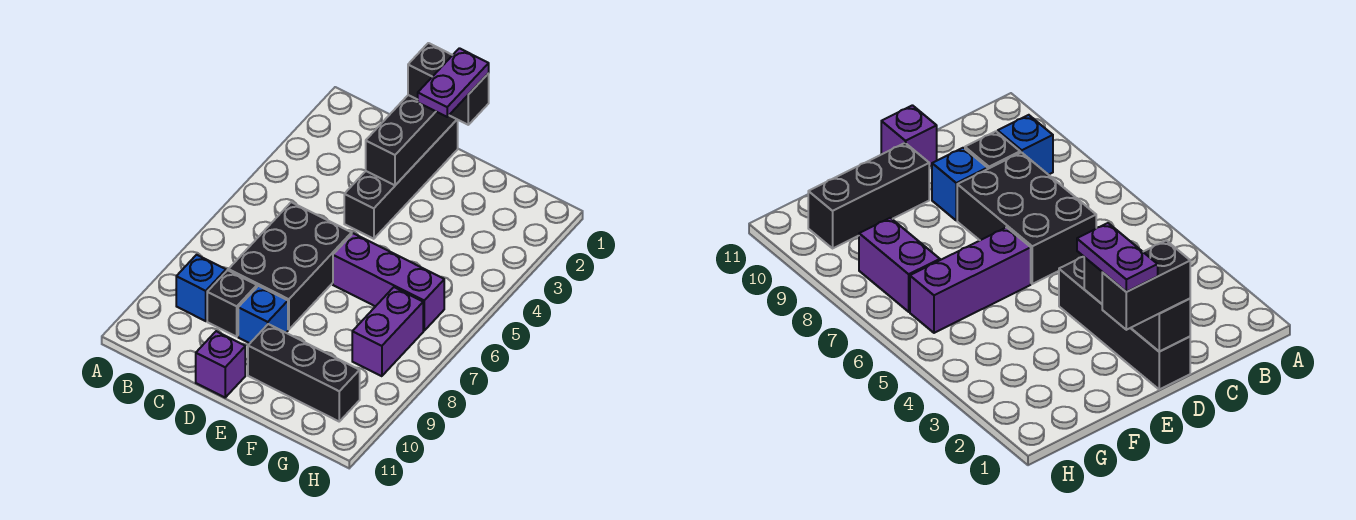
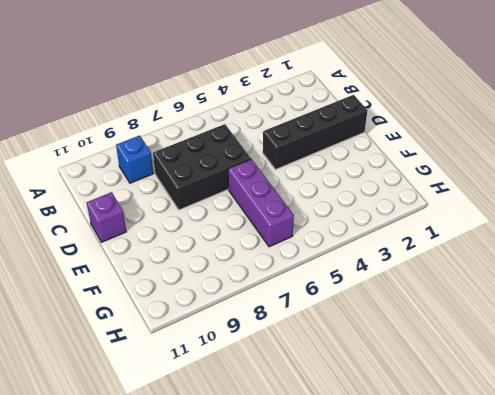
none -> black brick C9 level 1
none -> blue brick D9 level 1
none -> black brick E10:G10 level 1

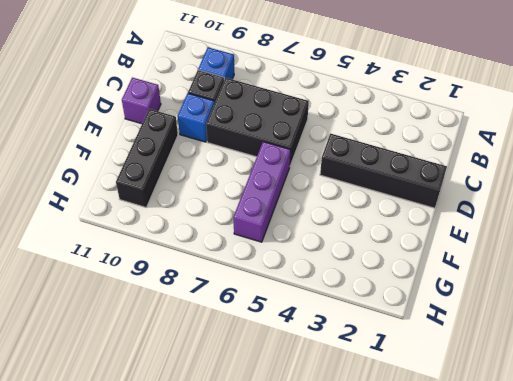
none -> purple brick G7:G8 level 1
none -> black brick D1:D3 level 2
none -> black brick D1:E1 level 3

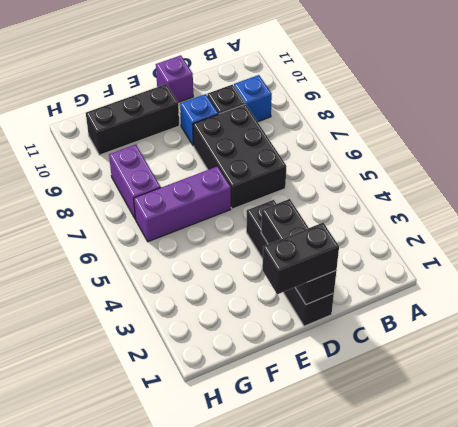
none -> purple plate E1:E2 level 4

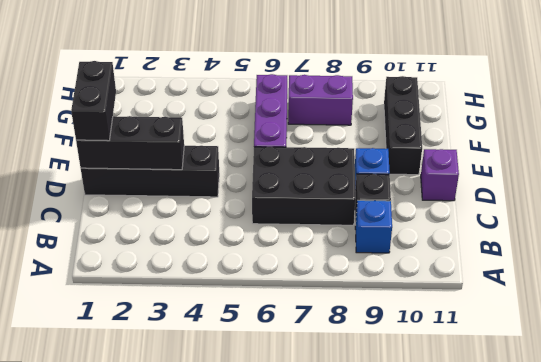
none -> purple plate E1:E2 level 4

